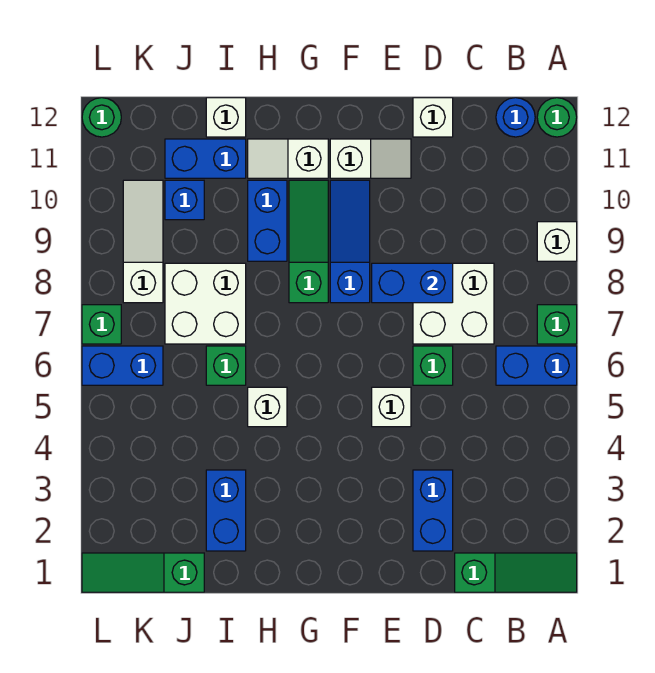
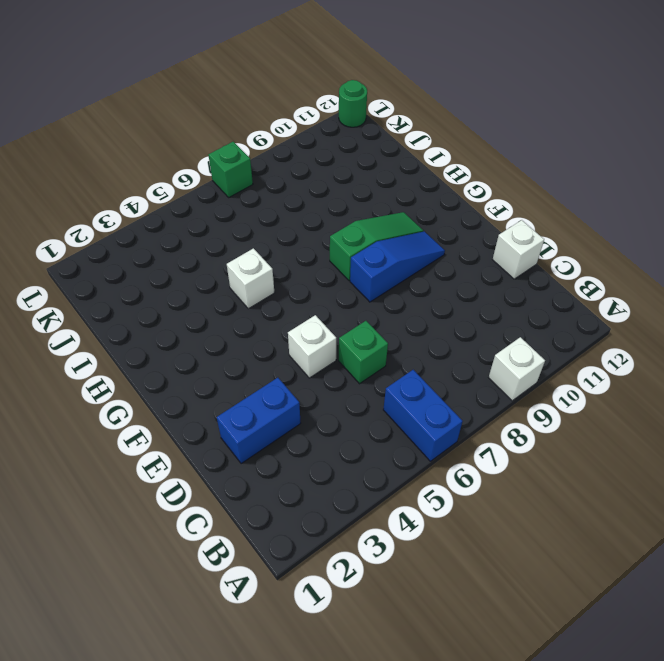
none -> green slope A1:C1 level 1 top C
none -> green brick A7 level 1
none -> green round brick A12 level 1

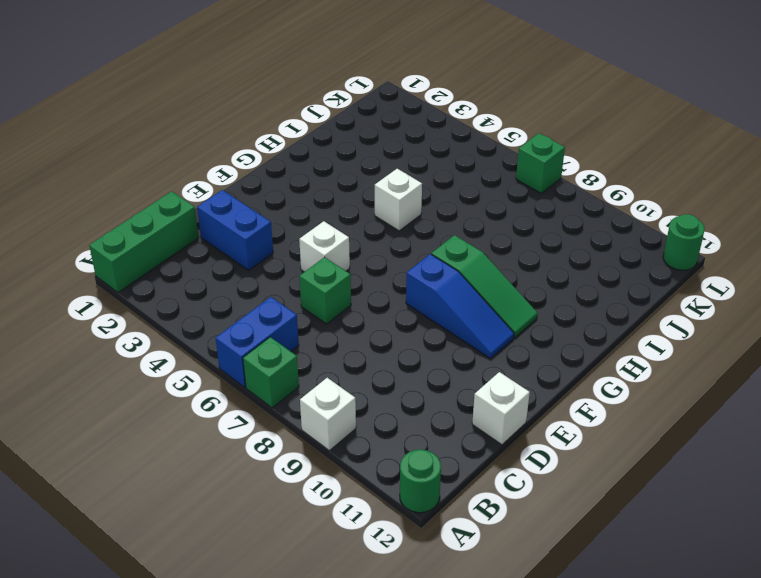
green brick A1:C1 level 1 -> green slope A1:C1 level 1 top C
none -> blue round brick B12 level 1
none -> white brick C7:D8 level 1
none -> white slope E11:F11 level 1 top F

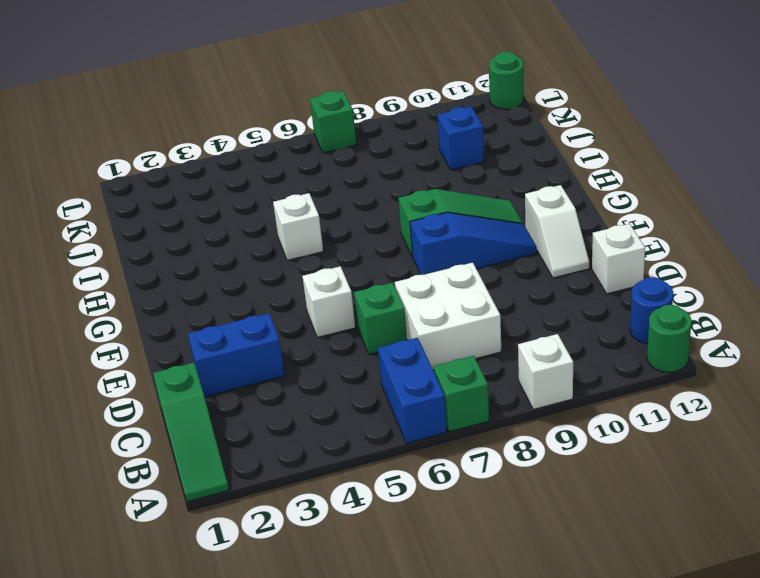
none -> white slope G11:H11 level 1 top G
none -> blue brick H9:H10 level 1
none -> blue brick I2:I3 level 1

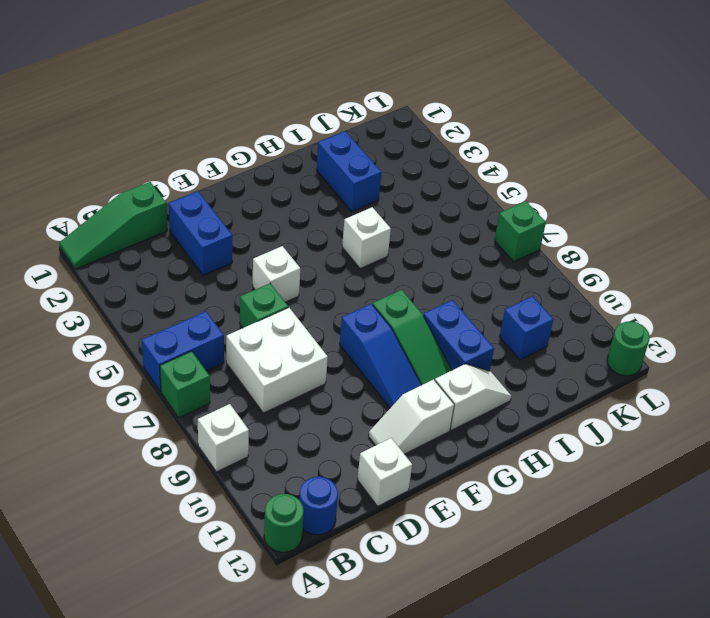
none -> green brick I6 level 1
none -> white brick I7:J8 level 1
none -> blue brick I11:J11 level 1

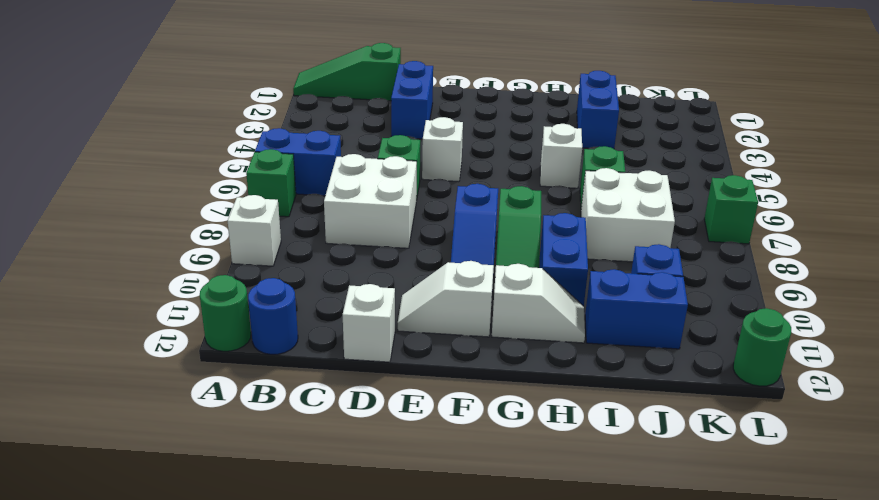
none -> white brick I12 level 1
none -> green slope J1:L1 level 1 top J
none -> blue brick K6:L6 level 1

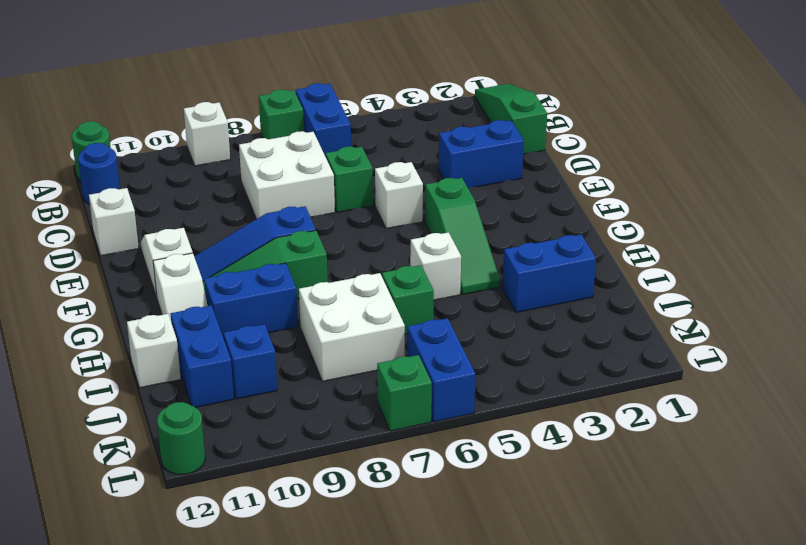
green slope F4:H4 level 1 top F -> green slope J1:L1 level 1 top J
none -> white slope K8:K10 level 1 top 8
none -> blue brick D8:E8 level 2

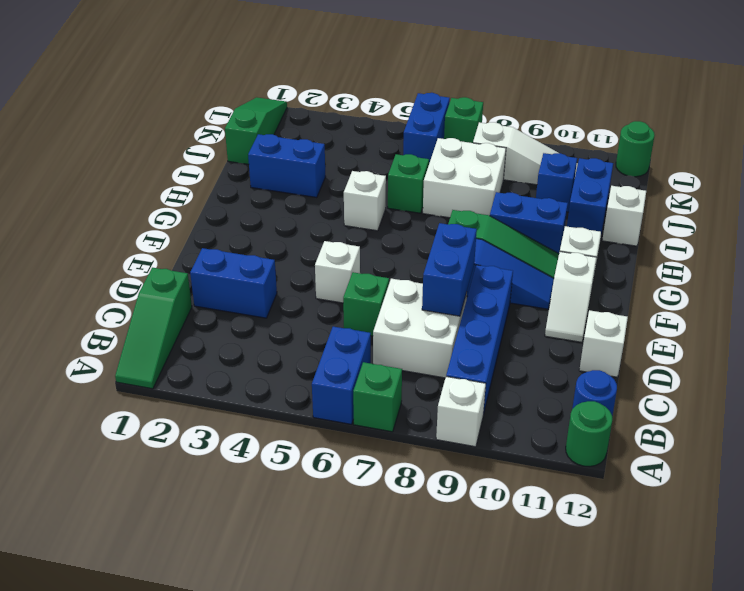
blue brick B9:E9 level 1 -> none

